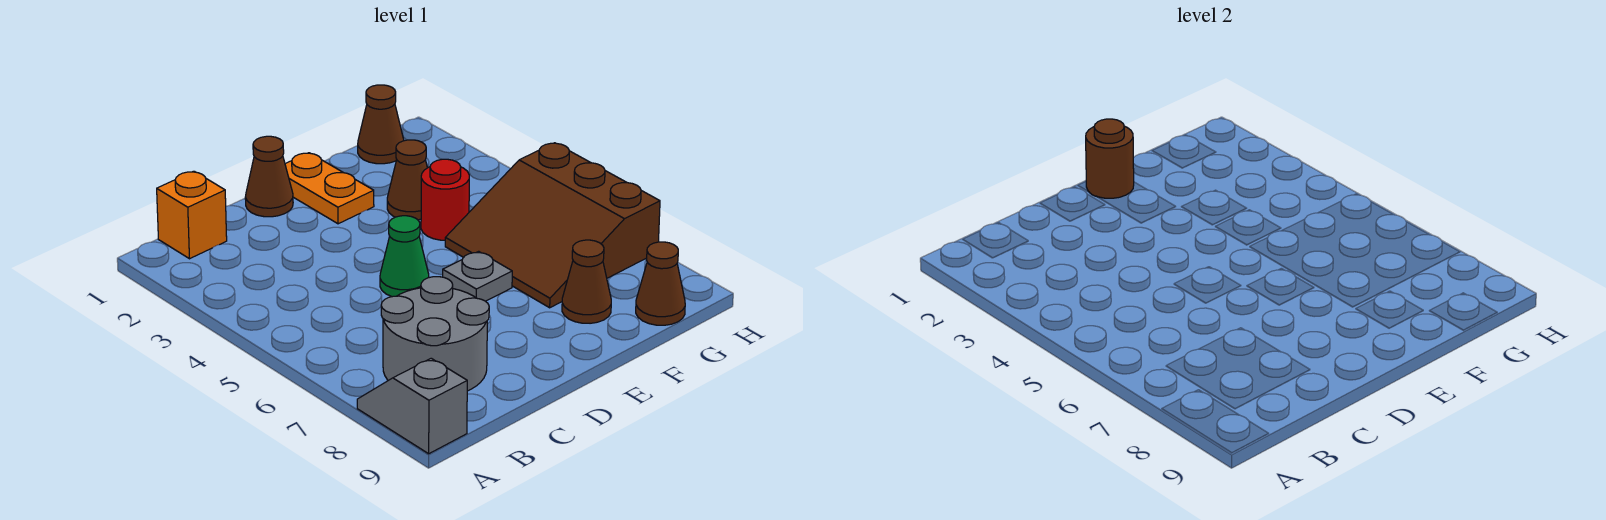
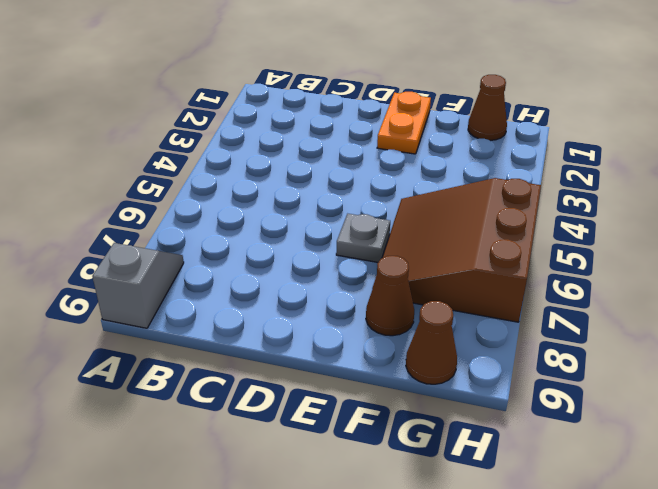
none -> orange brick B1 level 1
none -> grey round brick B7:C8 level 1
none -> brown cone D1 level 1

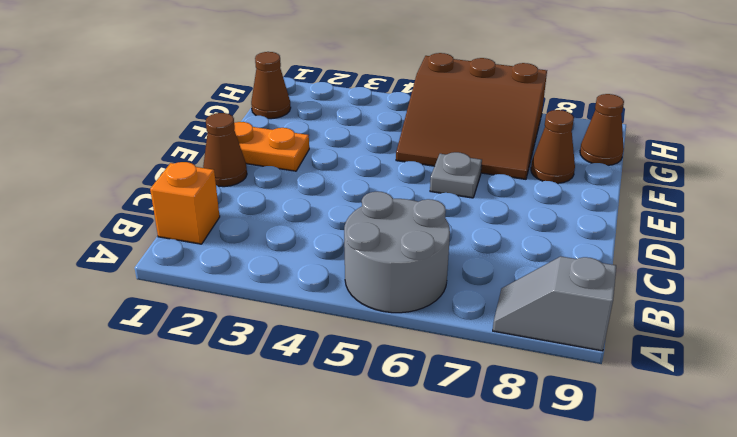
grey round brick A5:B6 level 1 -> grey round brick B7:C8 level 1
none -> green cone D5 level 1
none -> brown cone F3 level 1
none -> red round brick F4 level 1

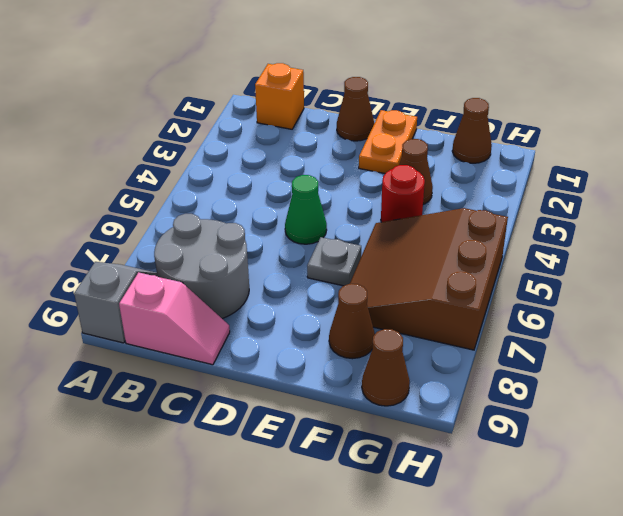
pink slope B9:C9 level 1 top B -> none
none -> brown round brick E1 level 2

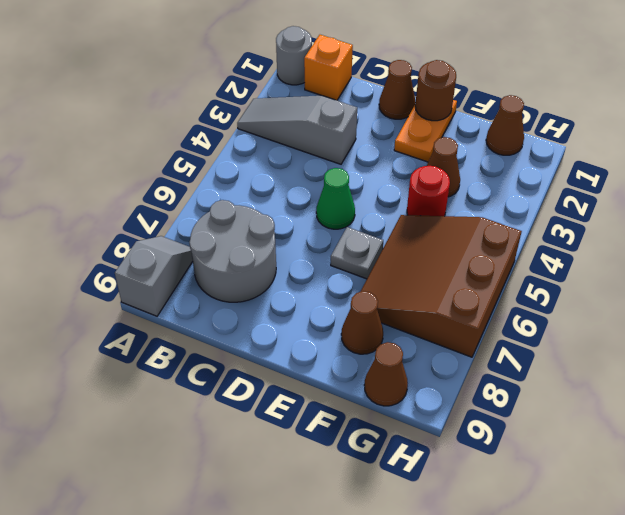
grey round brick A1 level 1 -> none
grey slope A3:C3 level 1 top C -> none

